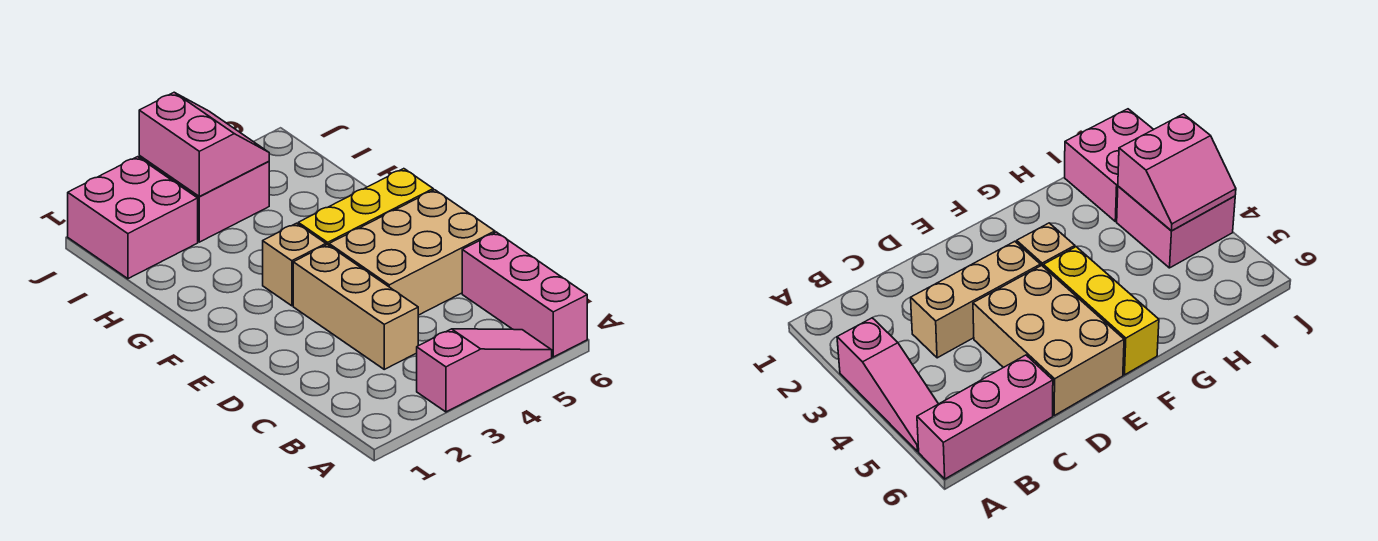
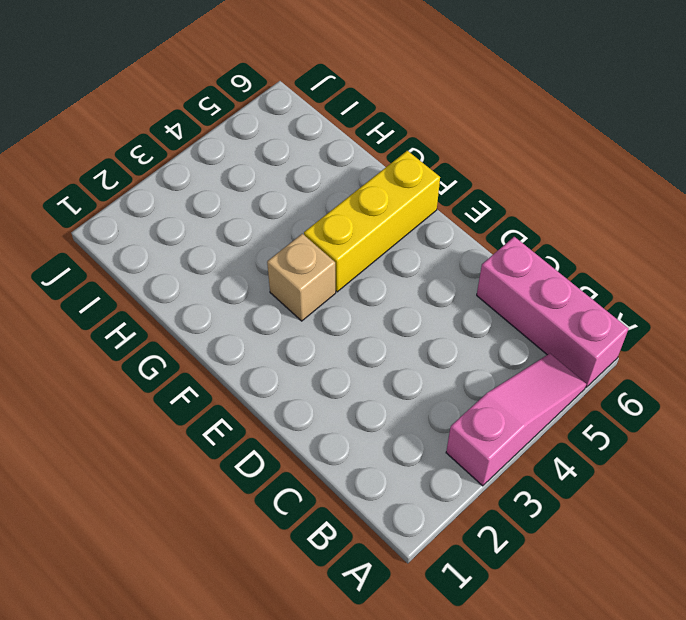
none -> tan brick C3:E3 level 1
none -> tan brick D4:E6 level 1

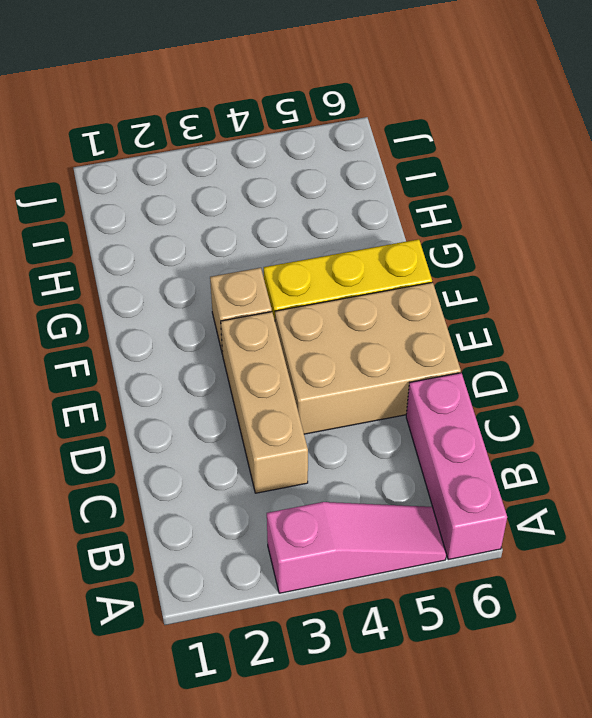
none -> pink brick I1:J2 level 1
none -> pink brick I3:J4 level 1

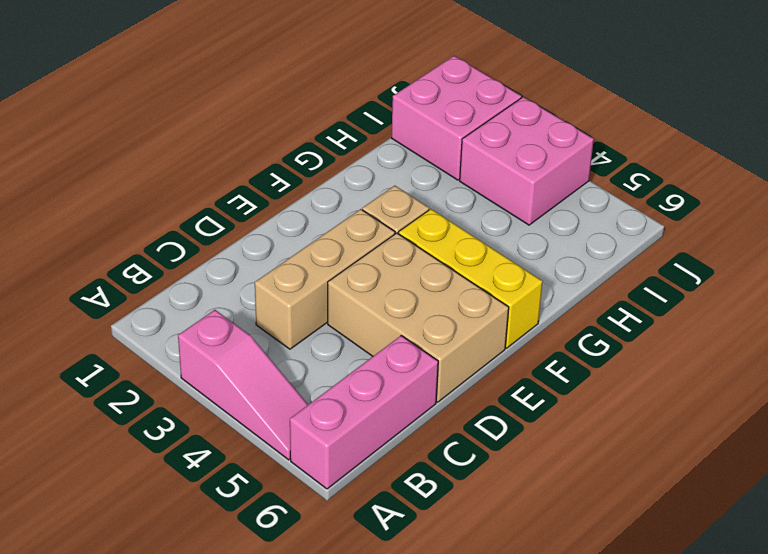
none -> pink slope I3:J4 level 2 top 3

